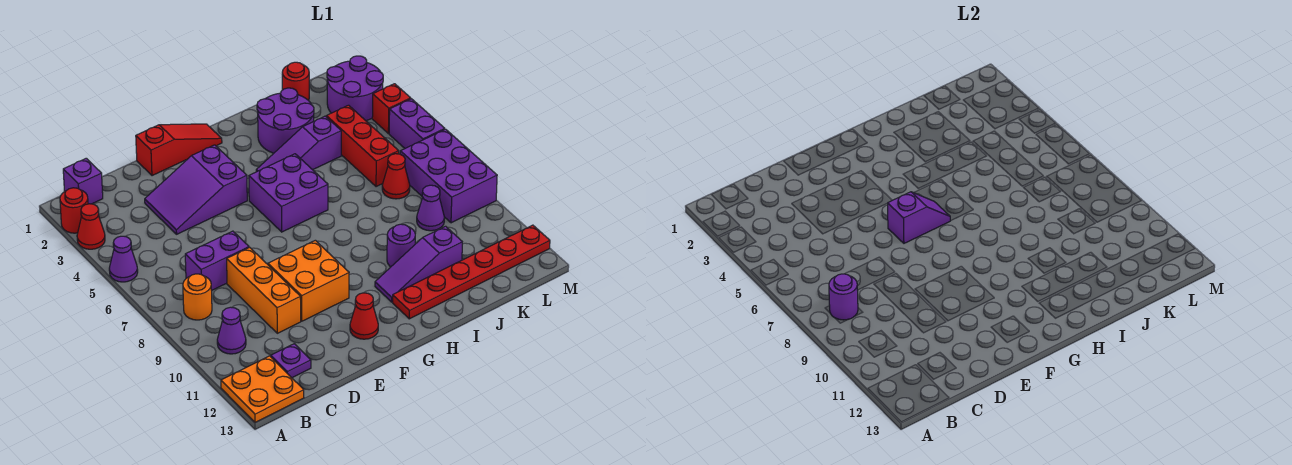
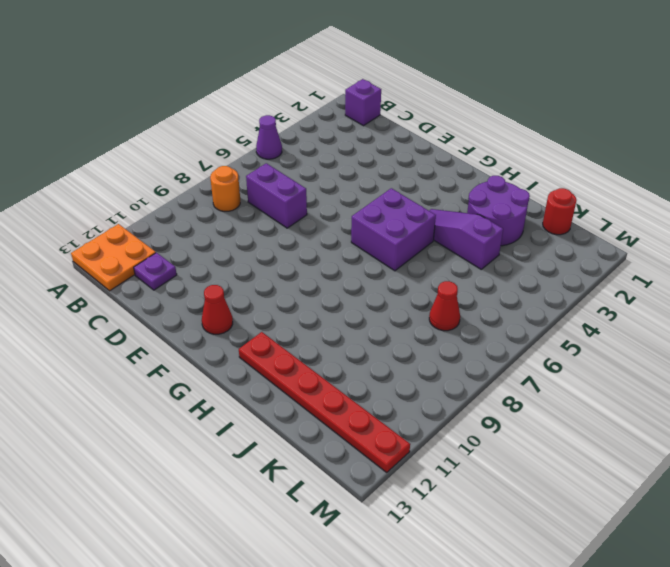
none -> red round brick A2 level 1
none -> red cone A3 level 1
none -> purple cone B10 level 1
none -> purple slope D3:F4 level 1 top F

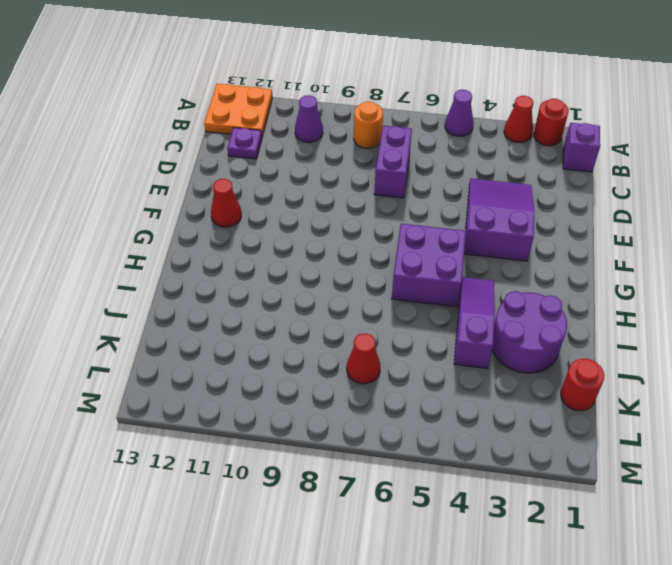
none -> orange brick D8:D10 level 1
none -> red slope E1:G1 level 1 top E
none -> orange brick E9:F10 level 1
none -> purple slope H11:J11 level 1 top J

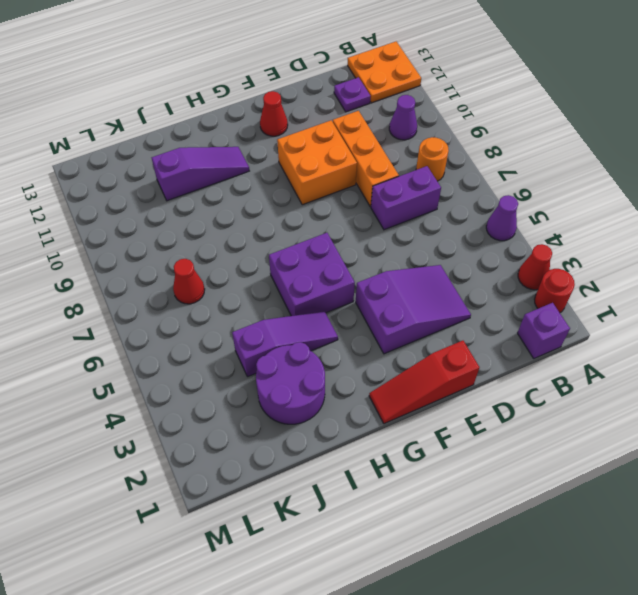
none -> red plate H12:M12 level 1
none -> purple round brick I10 level 1
none -> red round brick K1 level 1
none -> red brick K4:K6 level 1

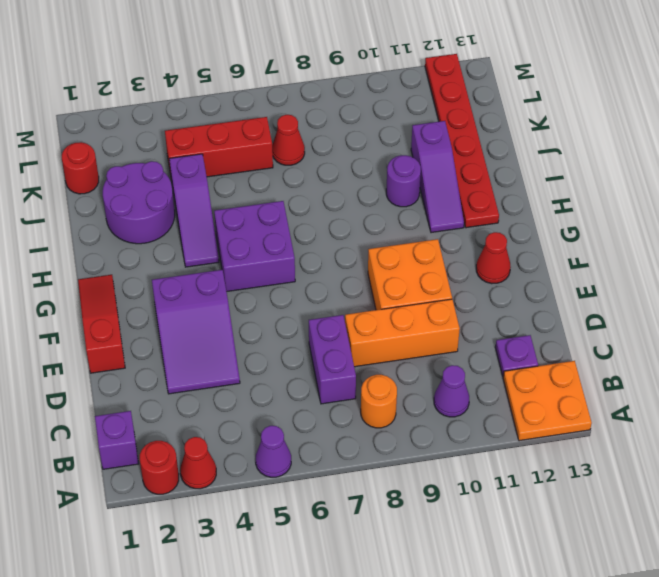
none -> purple cone K9 level 1
none -> purple round brick L2:M3 level 1
none -> purple brick L7:M9 level 1
none -> red brick M4 level 1

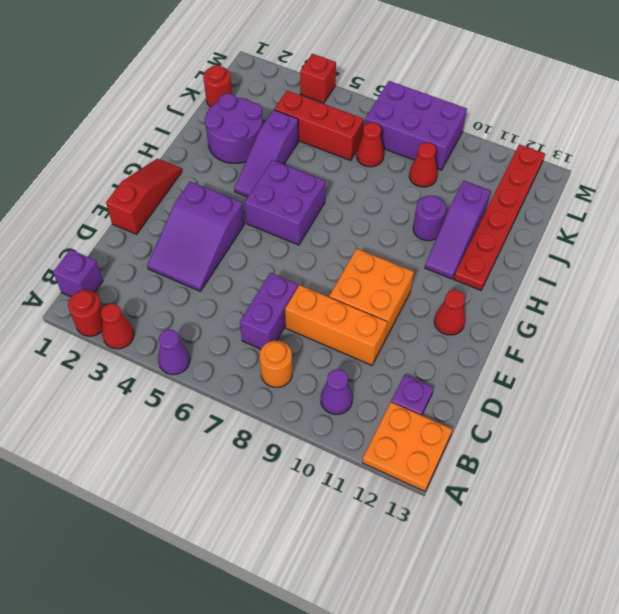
red cone K9 level 1 -> purple cone K9 level 1
none -> purple round brick L2:M3 level 1
none -> purple brick M5:M6 level 1
none -> purple round brick B8 level 2
none -> purple slope F6:G6 level 2 top F

